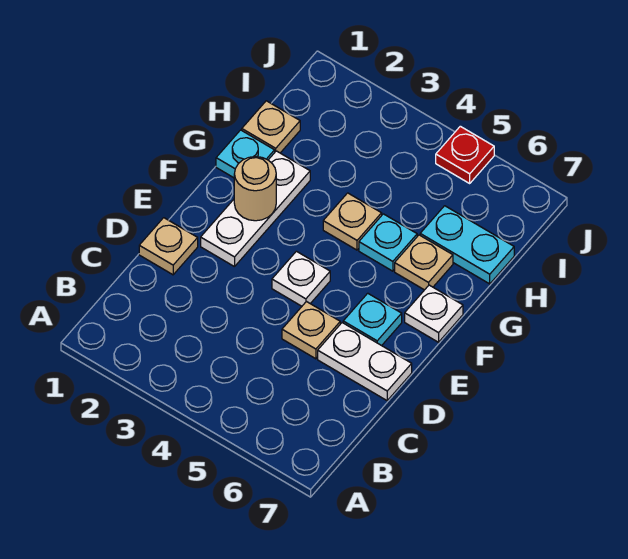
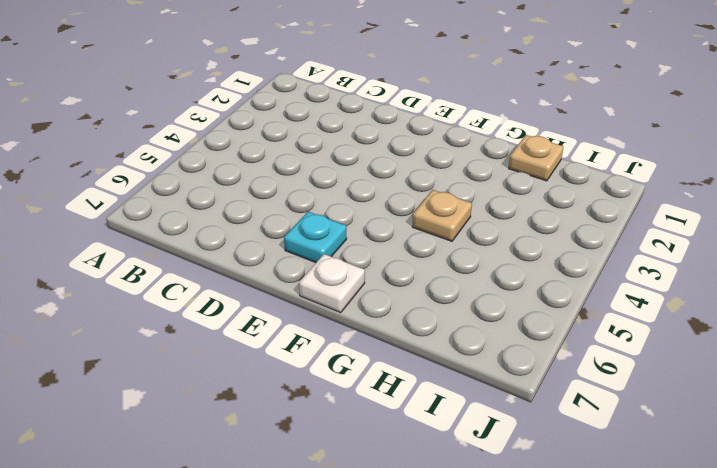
none -> tan plate D1 level 1
none -> tan plate D5 level 1
none -> white plate D6:D7 level 1

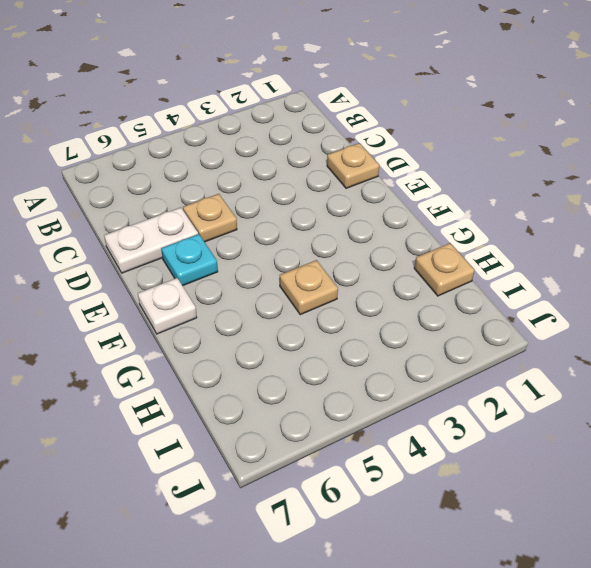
none -> white plate E2:G2 level 1
none -> white plate E4 level 1
none -> cyan plate G1 level 1

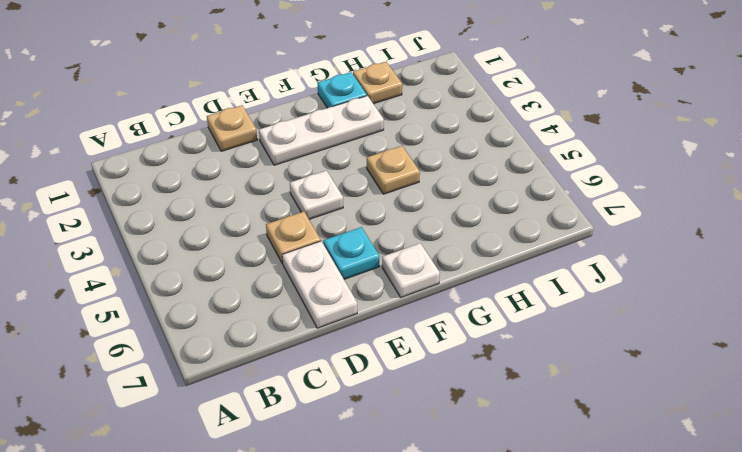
none -> cyan plate G5 level 1
none -> tan plate G6 level 1
none -> cyan plate H6:H7 level 1

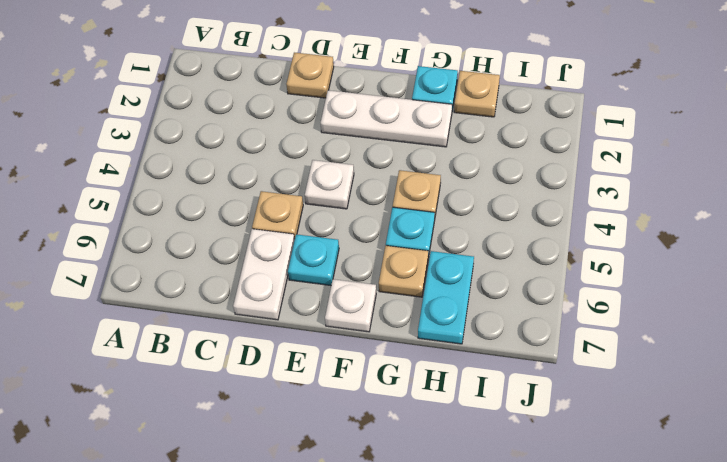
none -> red plate J5 level 1
none -> tan round brick F2 level 2

